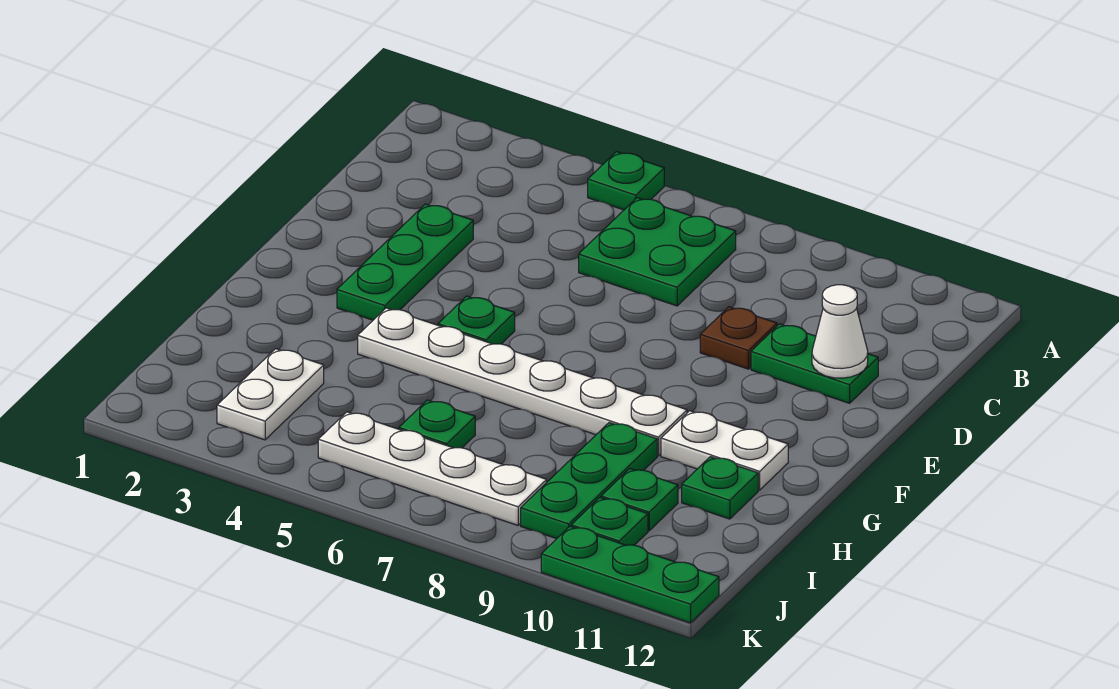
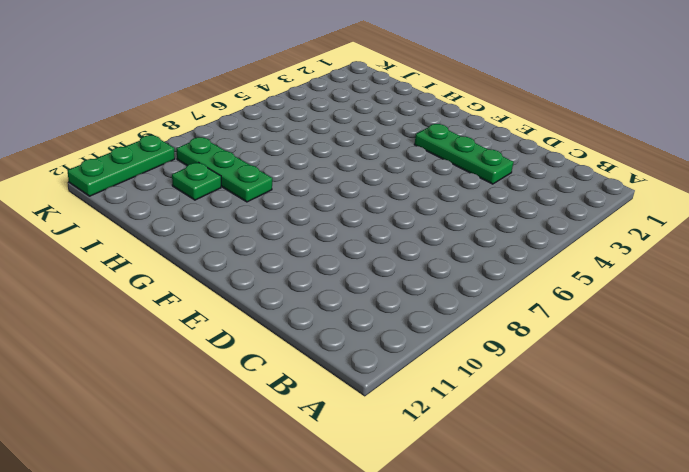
none -> green plate A5 level 1
none -> green plate B6:C7 level 1
none -> brown plate D9 level 1

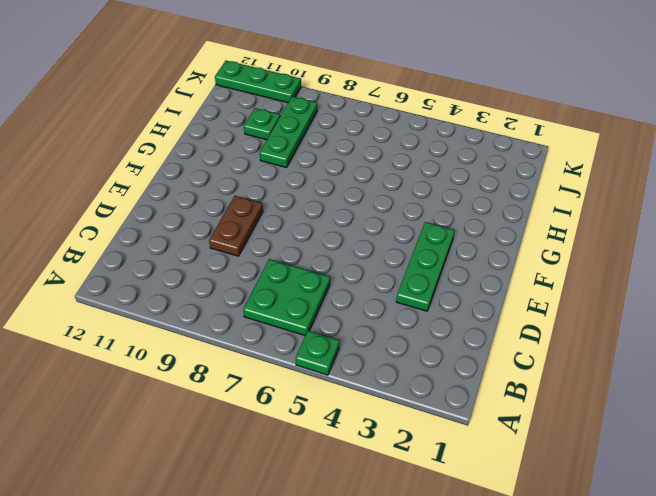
brown plate D9:E9 level 1 -> brown plate D9 level 1
none -> green plate D10:D11 level 1
none -> green plate F5 level 1
none -> white plate G4:G9 level 1

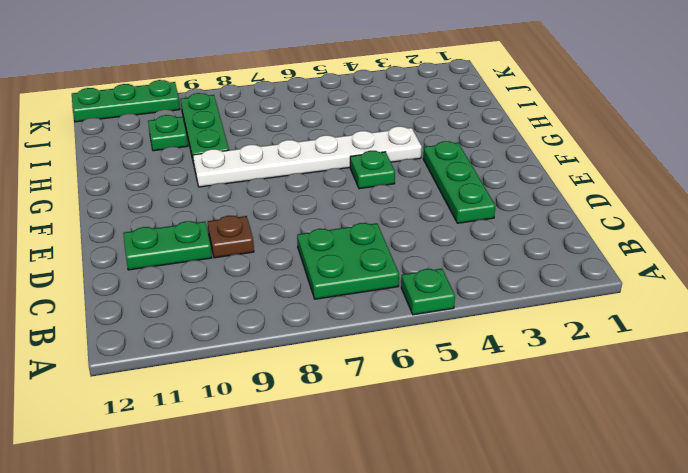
none -> white plate G10:G11 level 1
none -> green plate H11 level 1
none -> white plate I3:J3 level 1

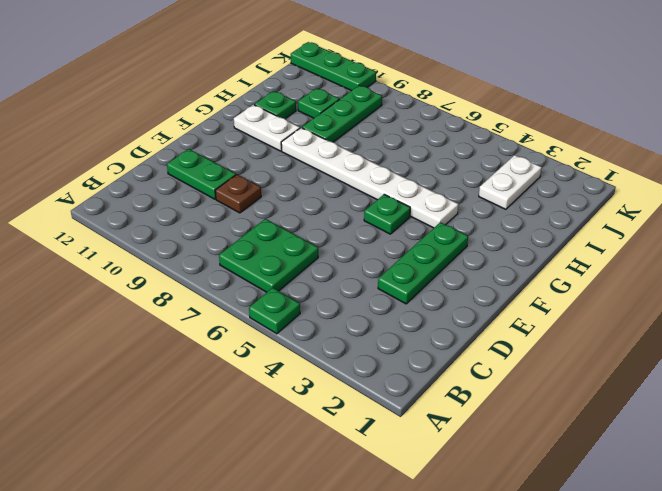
none -> green plate I6 level 1
none -> white plate J5:J8 level 1
none -> green plate J10 level 1

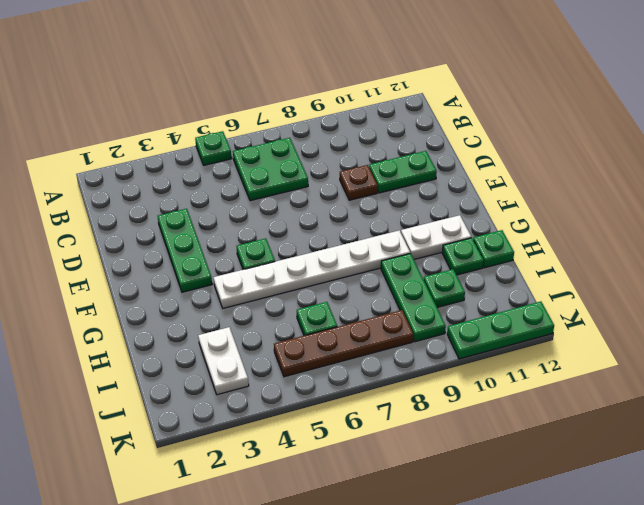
green plate H12 level 1 -> green plate J10 level 1
brown plate J5:J8 level 1 -> white plate J5:J8 level 1
none -> white cone D11 level 2

